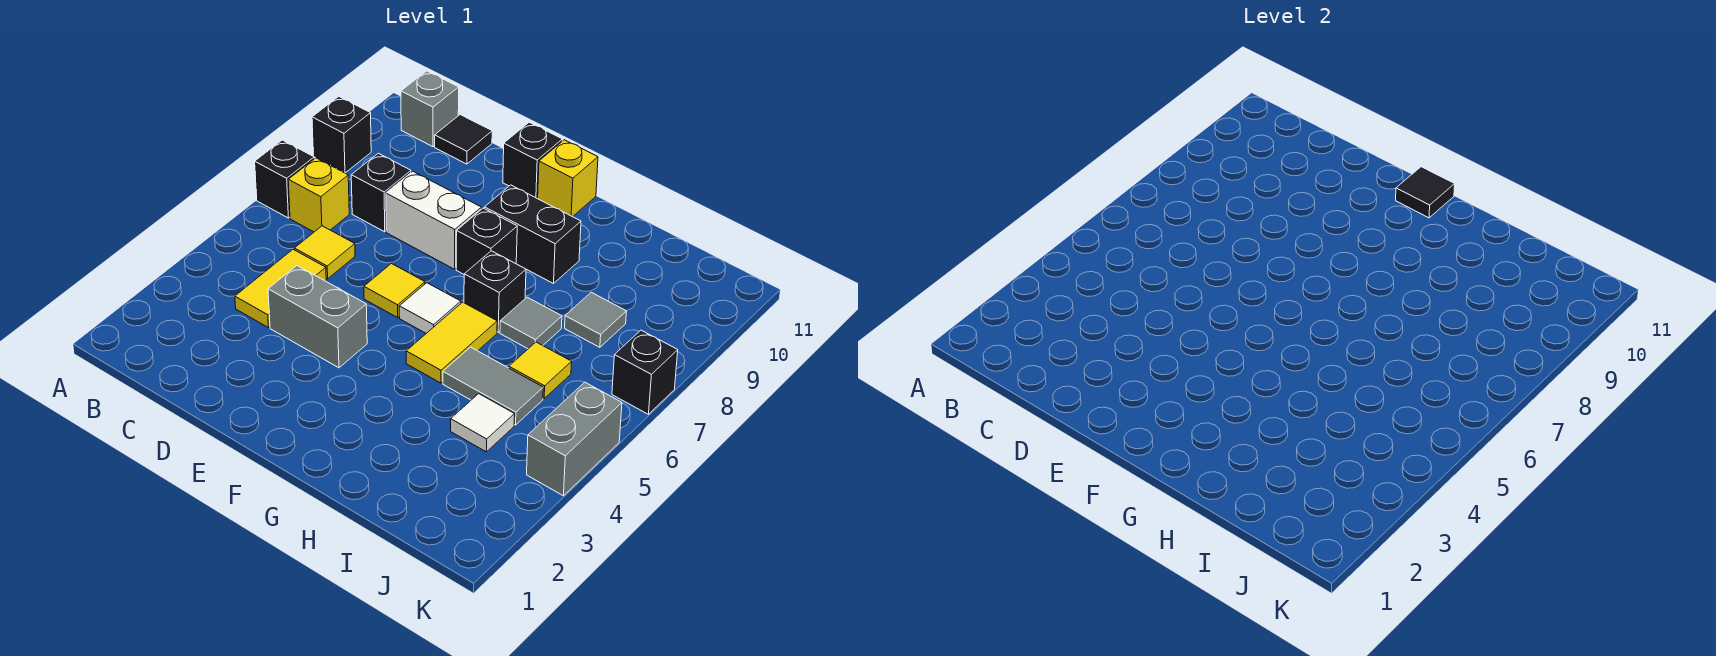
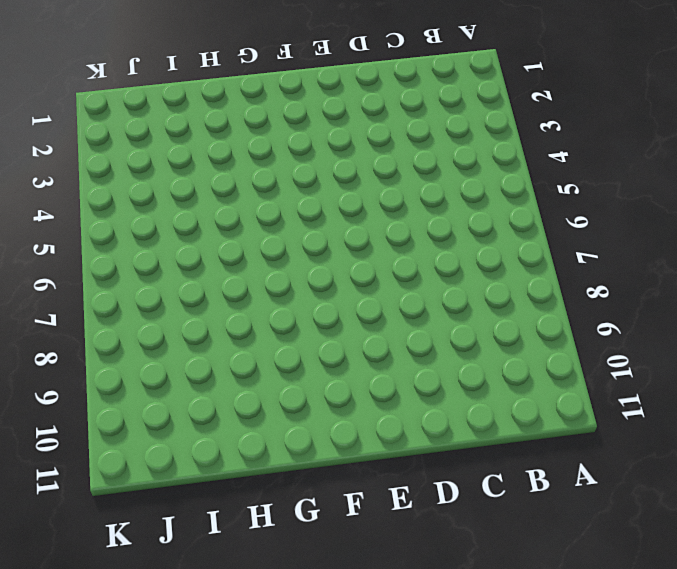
none -> black brick A7 level 1
none -> black brick A9 level 1
none -> yellow brick B7 level 1

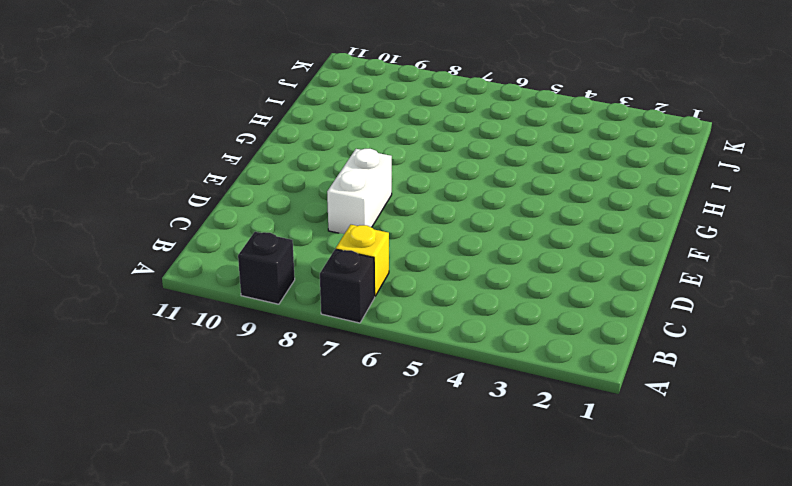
none -> grey brick B11 level 1
none -> yellow tile C4:C5 level 1
none -> yellow tile C6 level 1

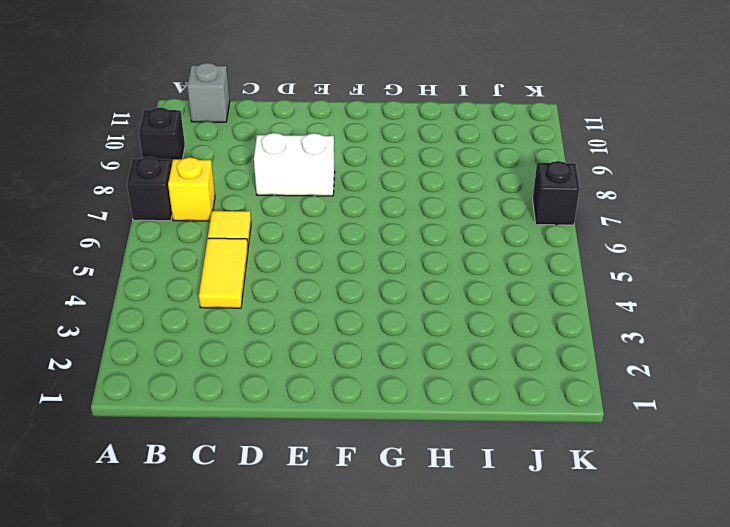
none -> black brick C8 level 1
none -> black tile C11 level 1
none -> grey brick D4:E4 level 1

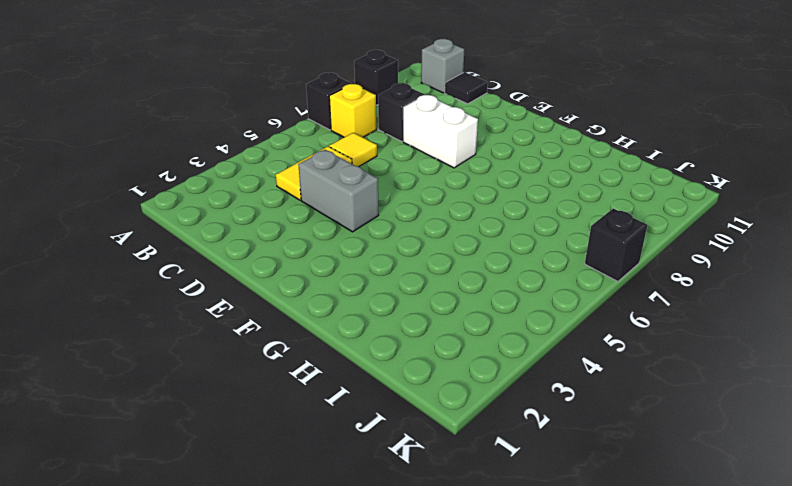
none -> yellow tile E6 level 1
none -> black brick E11 level 1
none -> white tile F6 level 1

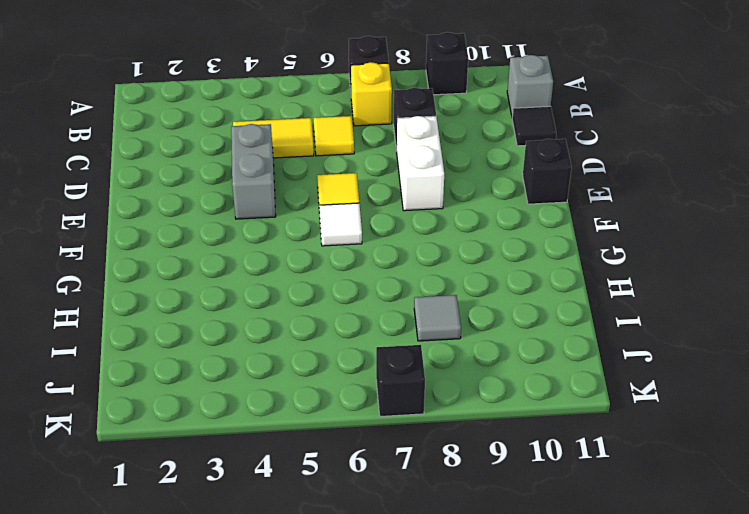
none -> black brick F8 level 1
none -> black brick F9:G9 level 1
none -> yellow brick F11 level 1

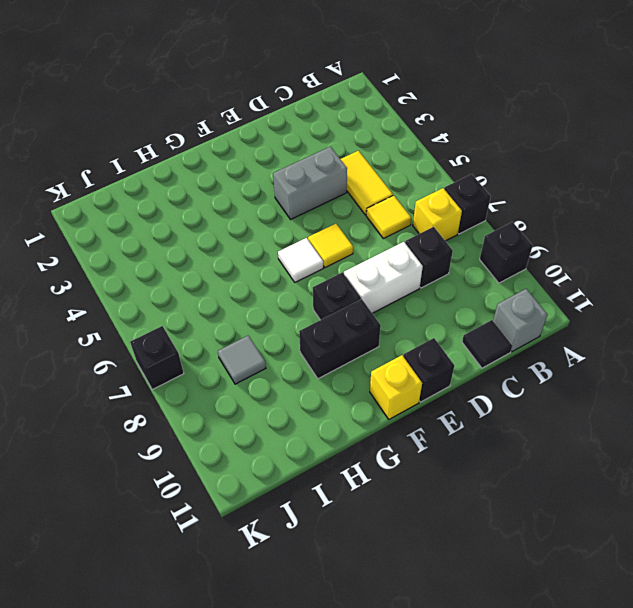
none -> yellow tile G5:G6 level 1
none -> black brick G7 level 1
none -> grey tile H5:I5 level 1

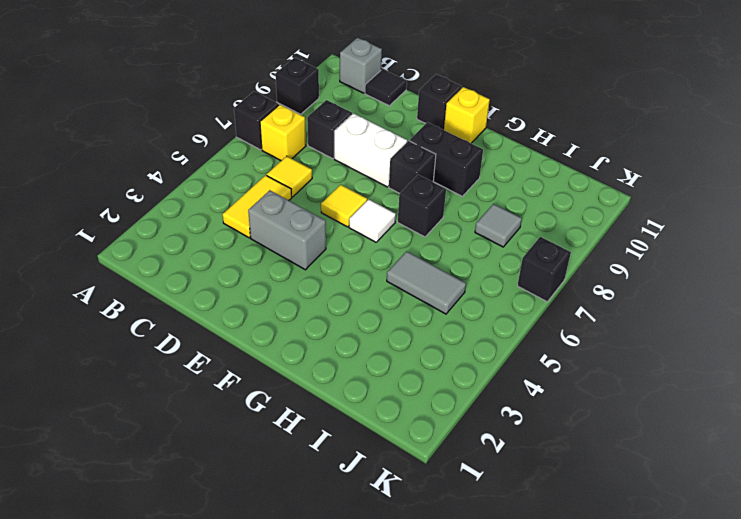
none -> yellow tile G5:G6 level 1
none -> grey tile H7 level 1
none -> white tile I4 level 1

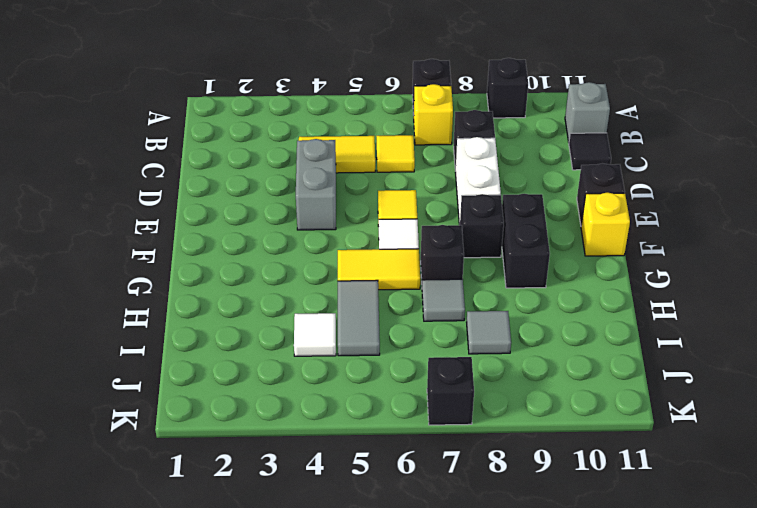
none -> yellow tile I6 level 1
none -> grey brick K4:K5 level 1
none -> black tile F11 level 2

